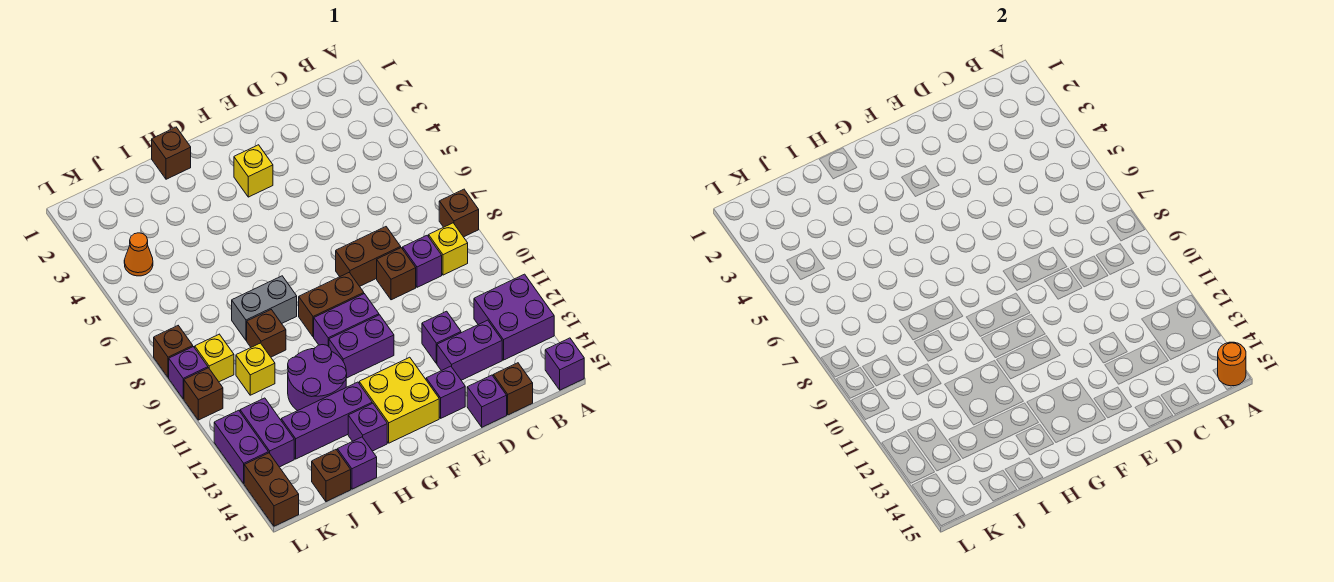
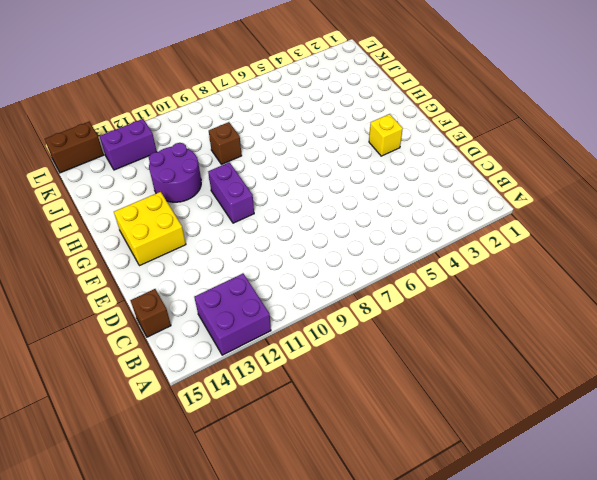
none -> brown brick A8 level 1
none -> purple brick A15 level 1
none -> yellow brick B9 level 1
none -> purple brick C9 level 1

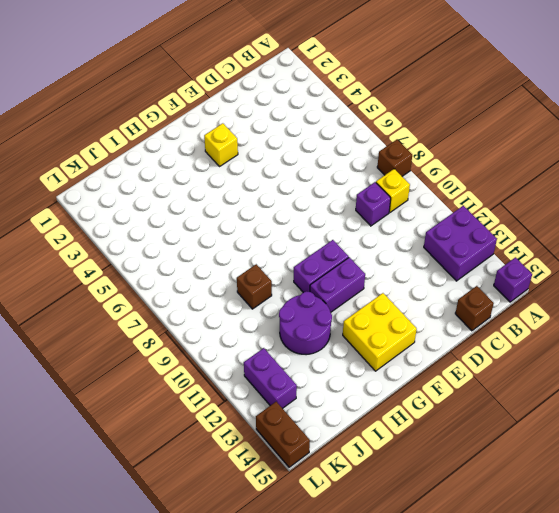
none -> purple brick C13:D13 level 1
none -> brown brick D8:E8 level 1
none -> brown brick D9 level 1
none -> purple brick D12 level 1

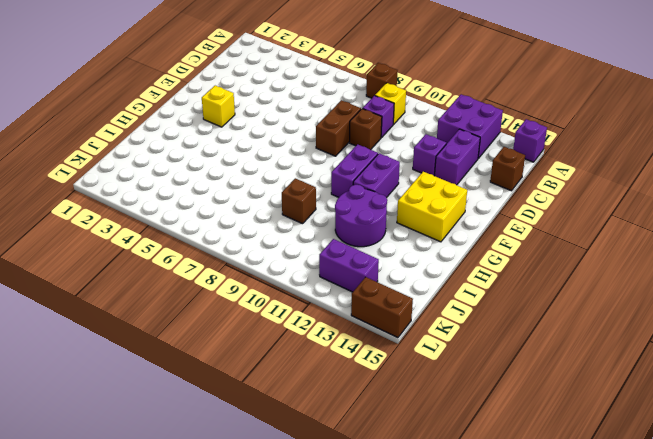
none -> purple brick D15 level 1
none -> purple brick E14 level 1
none -> brown brick F9:G9 level 1
none -> brown brick H1 level 1

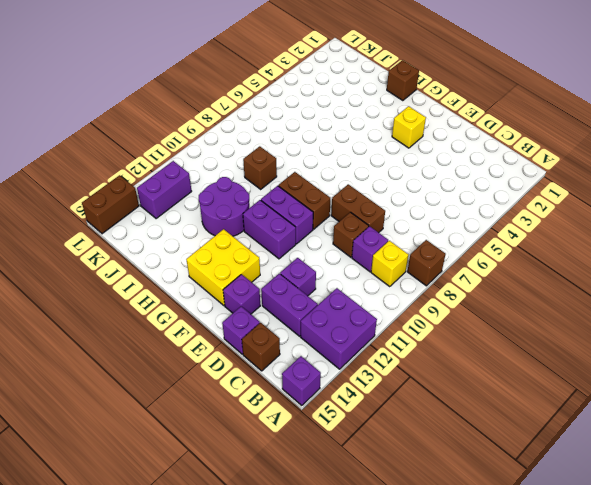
none -> grey brick H8:I8 level 1
none -> purple brick H13:J13 level 1
none -> purple brick H14 level 1
none -> purple brick I15 level 1

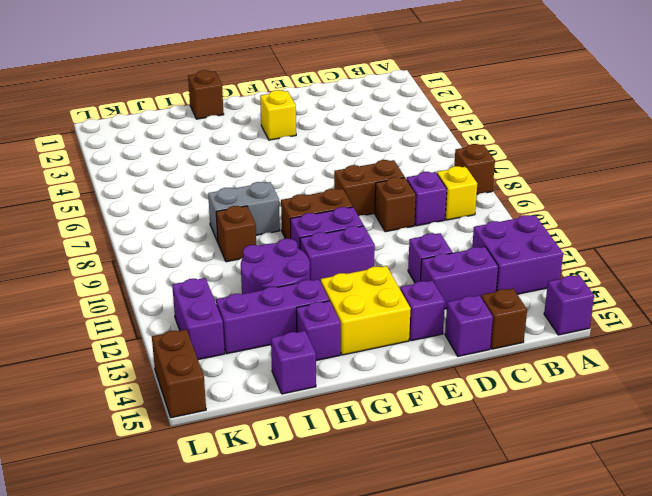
none -> yellow brick J10 level 1
none -> brown brick J15 level 1
none -> orange cone K4 level 1
none -> yellow brick K9 level 1

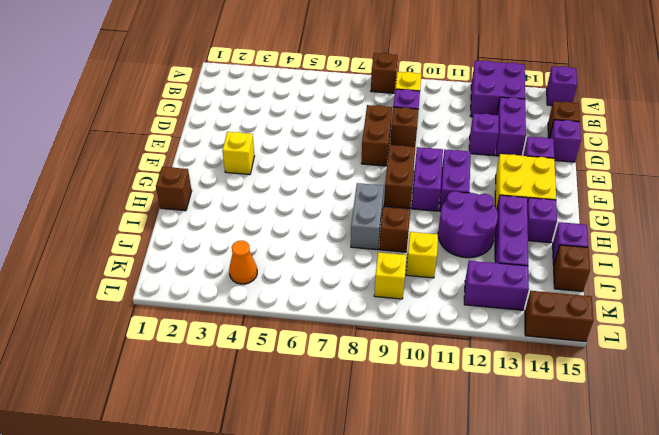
none -> brown brick L8 level 1
none -> purple brick L9 level 1
none -> brown brick L10 level 1
none -> purple brick L12:L13 level 1

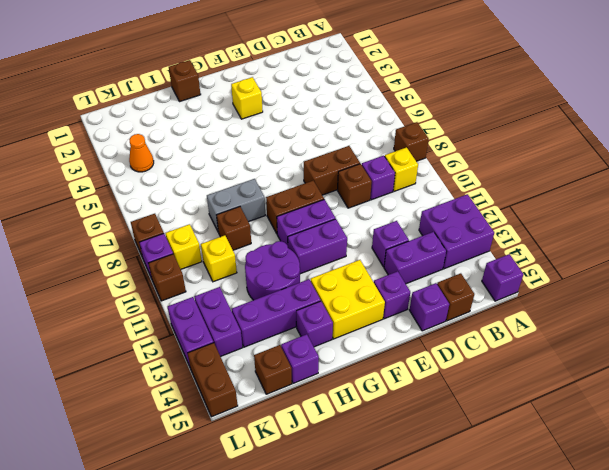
none -> orange round brick A15 level 2

